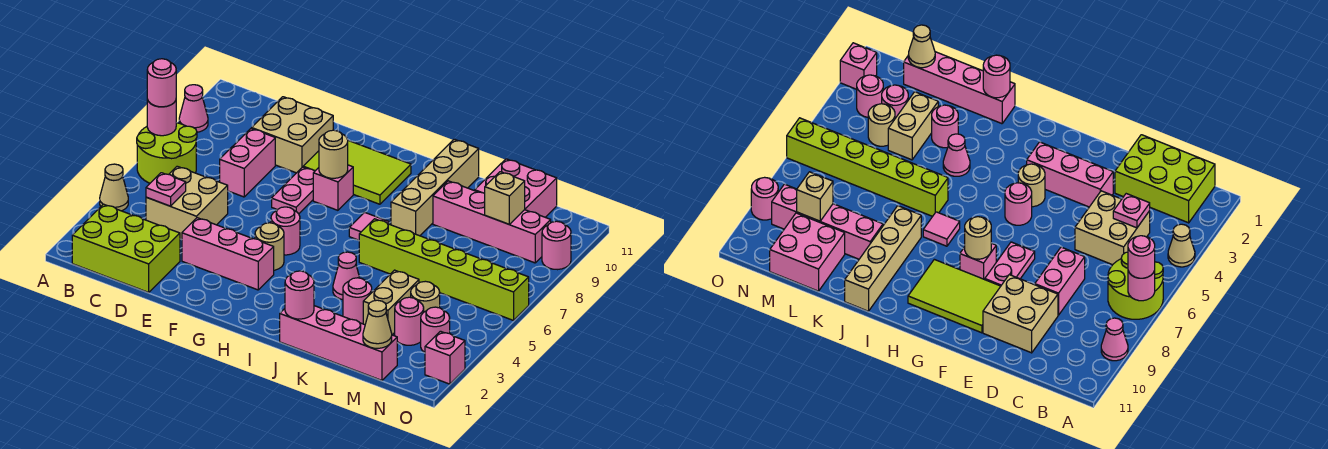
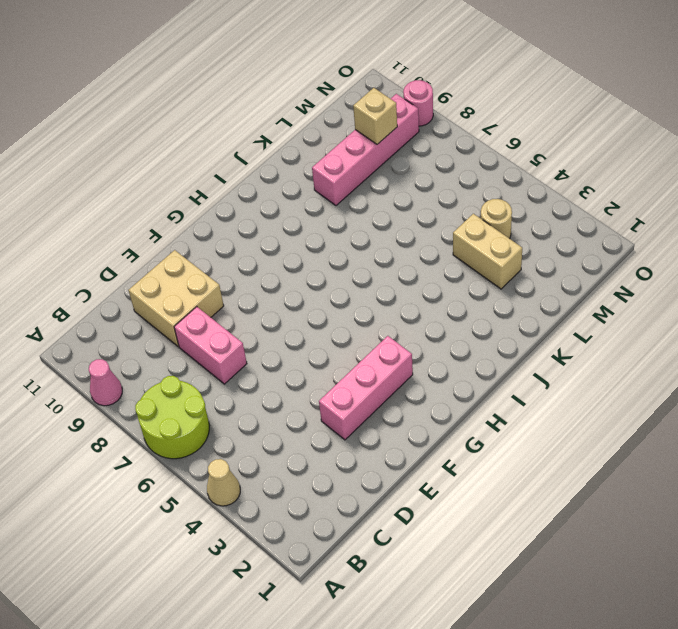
none -> lime brick B1:D2 level 1
none -> tan brick C4:D5 level 1
none -> pink plate F7:F8 level 1
none -> lime tile F9:H10 level 1

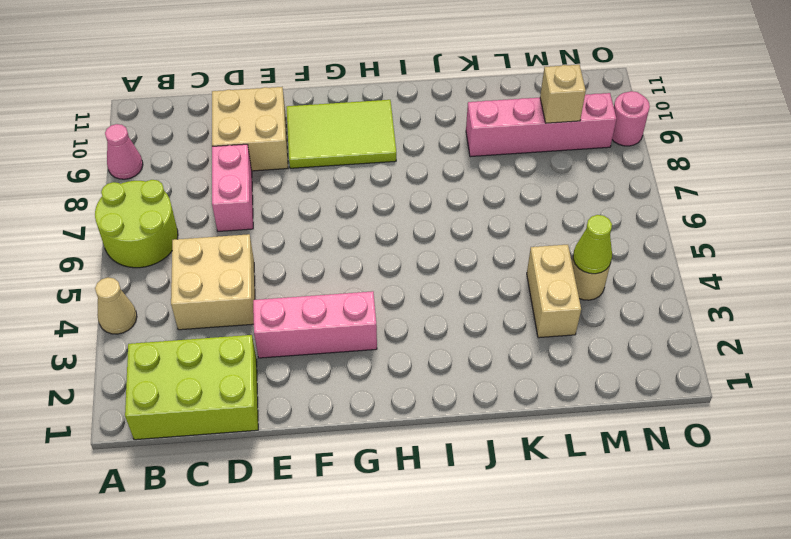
lime cone M4 level 2 -> none
none -> pink plate F7:F8 level 1
none -> tan round brick G4 level 1
none -> pink round brick G5 level 1
none -> pink brick G8 level 1

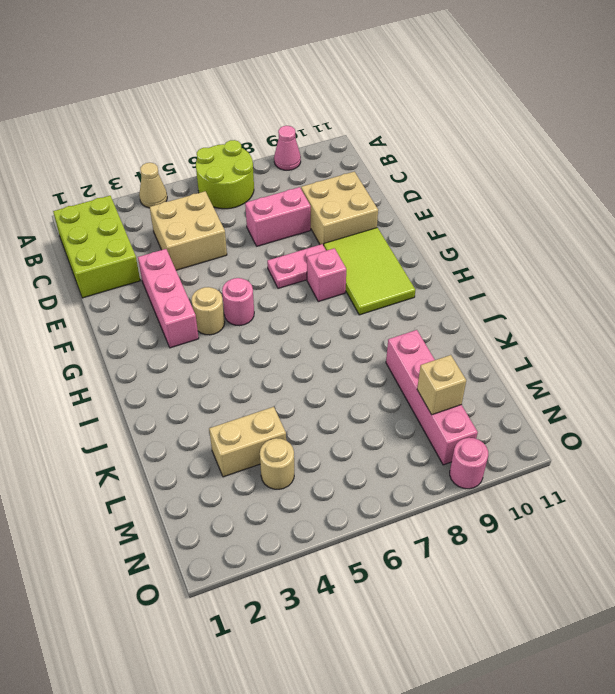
none -> pink tile I7 level 1
none -> pink brick J1:M1 level 1
none -> pink cone J4 level 1
none -> lime brick J6:O6 level 1

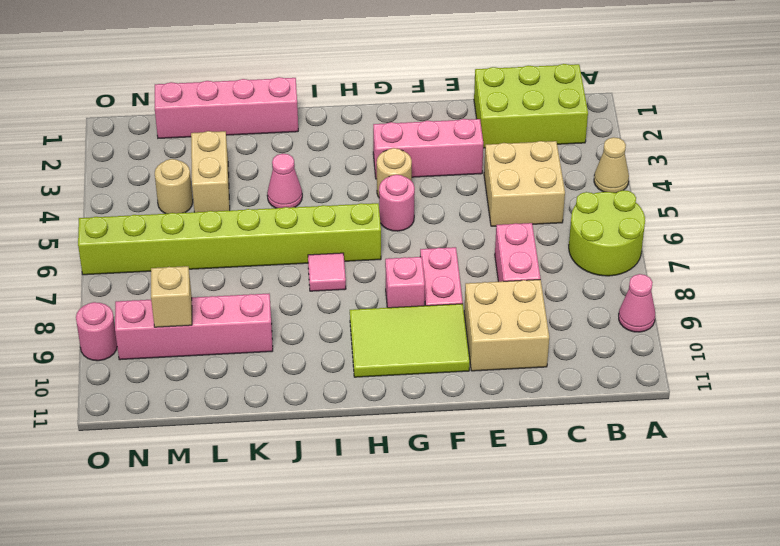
lime brick H6:O6 level 1 -> lime brick J6:O6 level 1
none -> tan brick J8:J11 level 1
none -> pink round brick K3 level 1
none -> pink brick L10:M11 level 1
none -> pink round brick M3 level 1

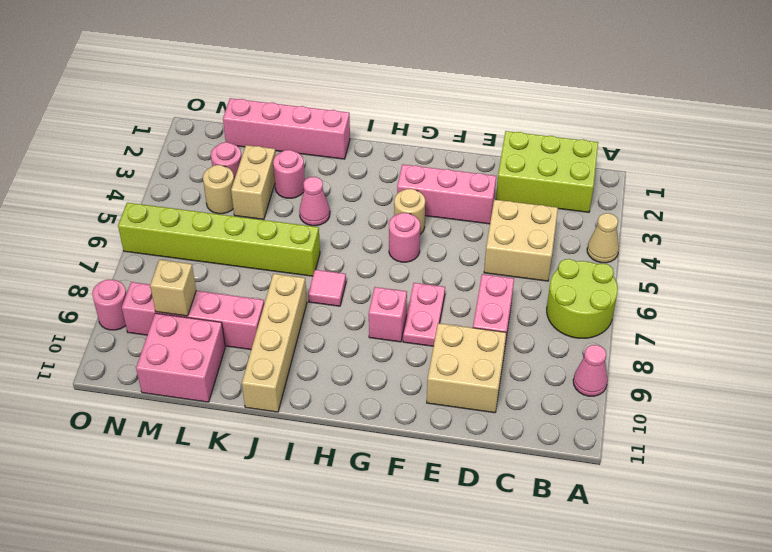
none -> lime tile F9:H10 level 1
none -> pink round brick N3 level 1
none -> pink brick O2 level 1
none -> pink round brick A7 level 2

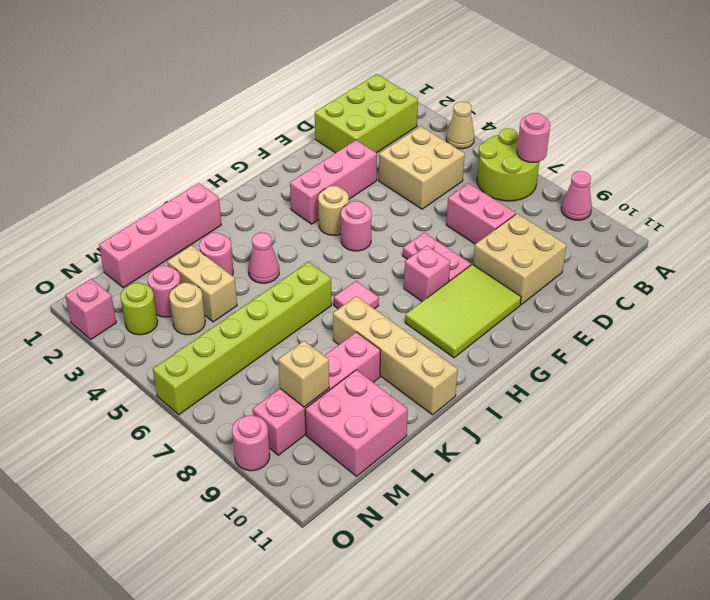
lime round brick N3 level 1 -> pink round brick N3 level 1
none -> pink plate C4 level 2
none -> tan round brick G8 level 2
none -> pink round brick J1 level 2
none -> tan cone M1 level 2

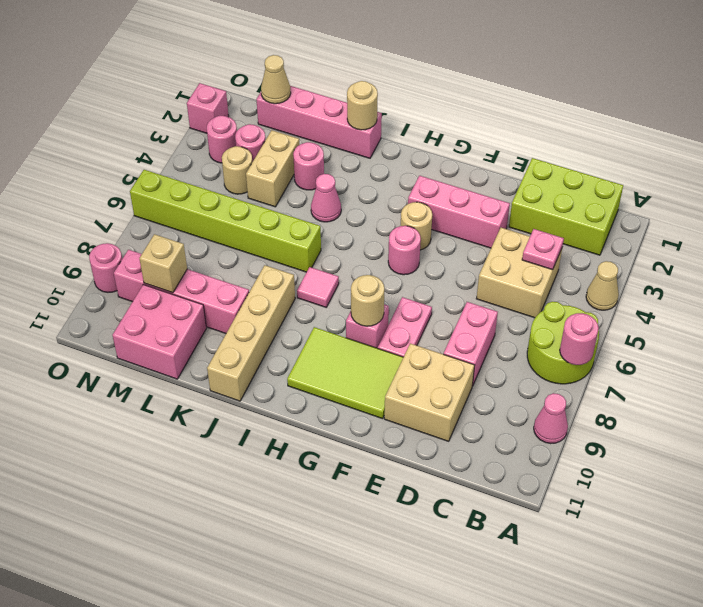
tan round brick J1 level 2 -> pink round brick J1 level 2
none -> pink round brick A7 level 3

